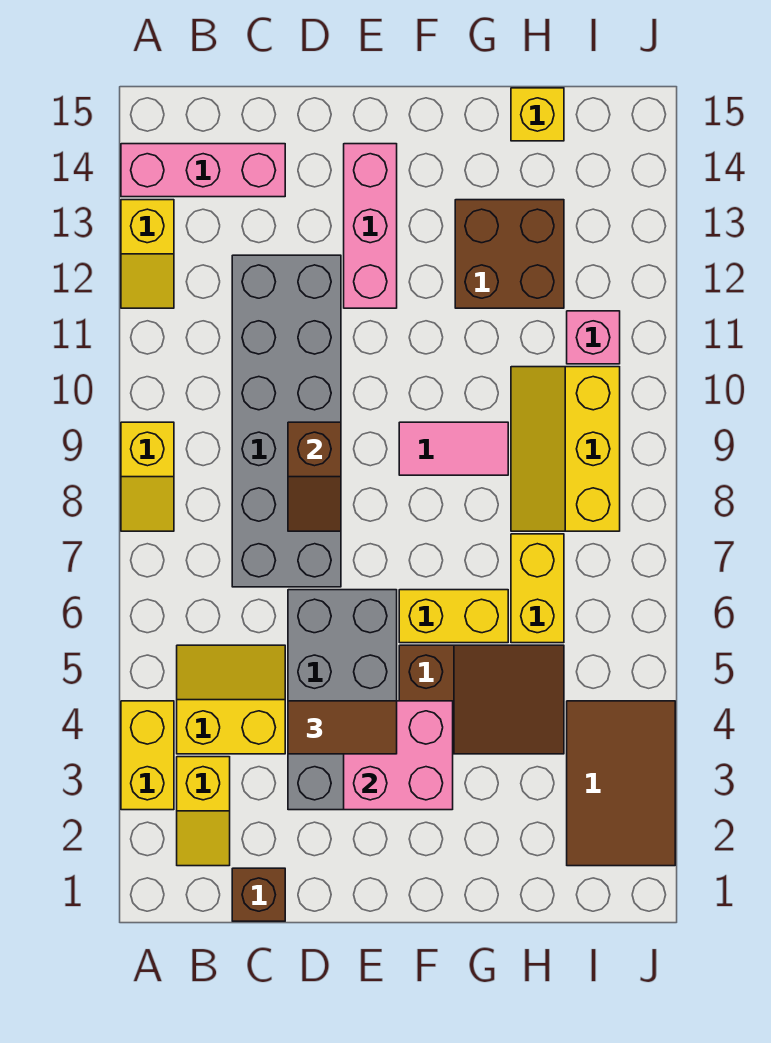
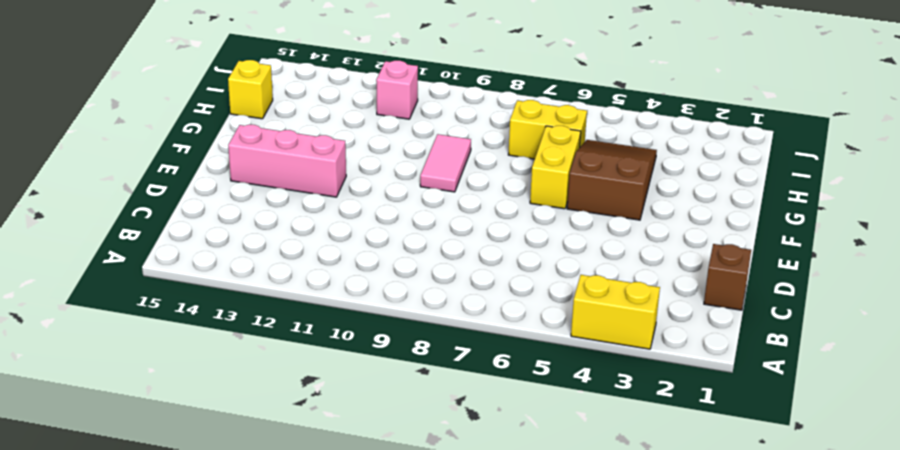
none -> yellow slope A8:A9 level 1 top 9
none -> yellow slope A12:A13 level 1 top 13
none -> pink brick A14:C14 level 1

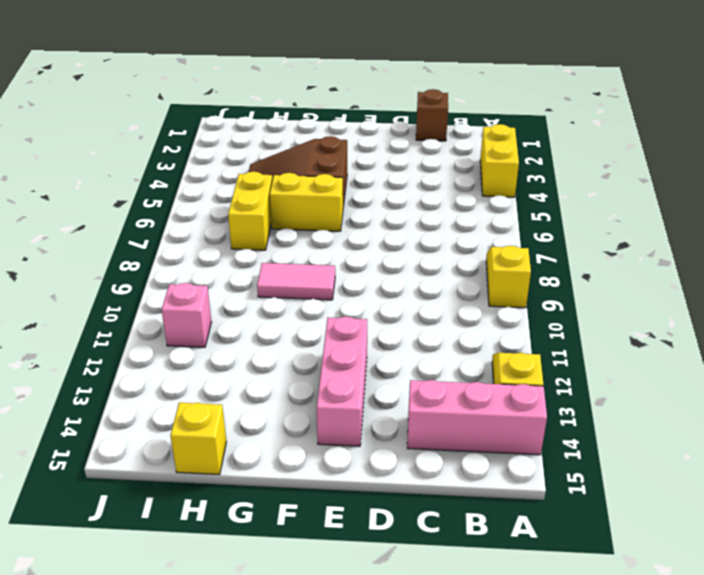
none -> yellow slope B2:B3 level 1 top 3
none -> yellow slope B4:C5 level 1 top 4
none -> grey brick C7:D12 level 1

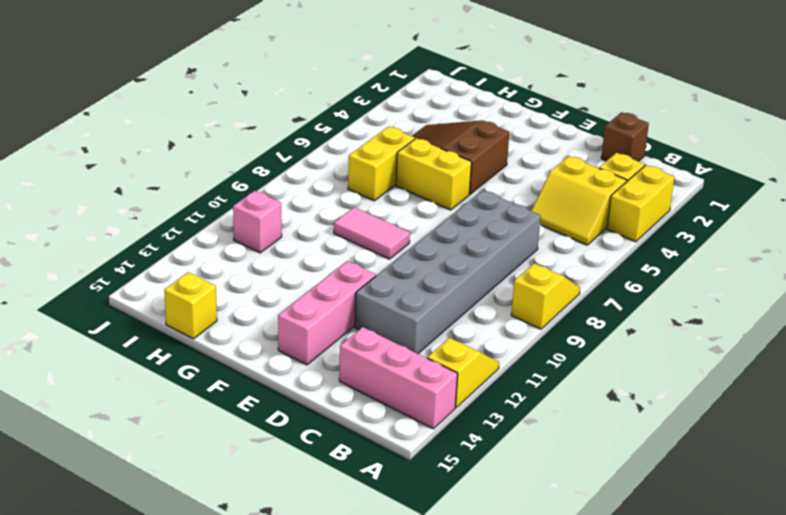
none -> grey brick D3:E6 level 1
none -> brown brick G12:H13 level 1
none -> yellow slope H8:I10 level 1 top I

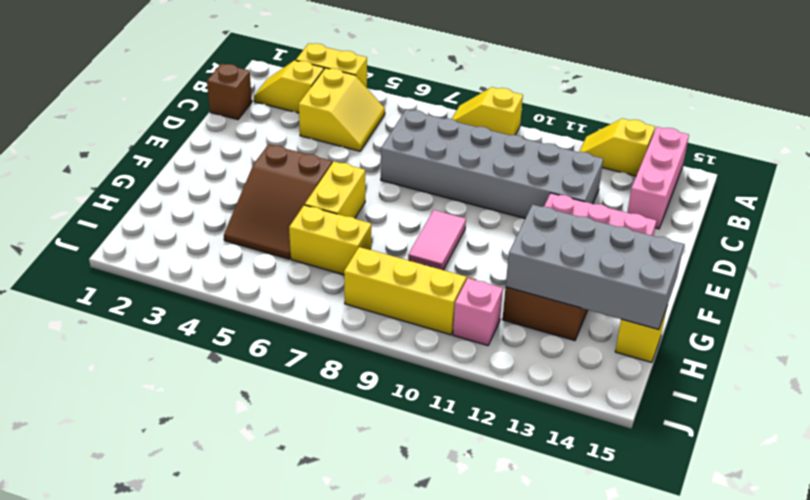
grey brick G12:H15 level 2 -> grey brick D3:E6 level 1
none -> brown tile I2:J4 level 1
none -> brown slope D8:D9 level 2 top 9
none -> pink brick E3:F4 level 2

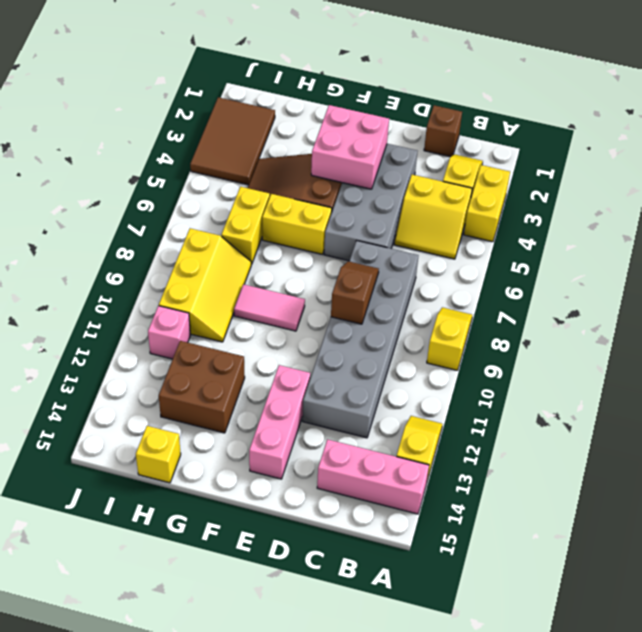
none -> brown tile D4:E4 level 3

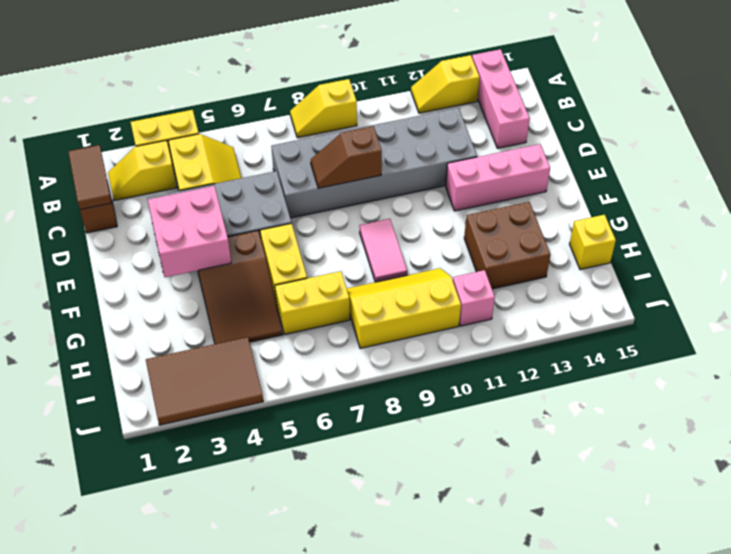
brown tile B1:C1 level 2 -> brown tile D4:E4 level 3

